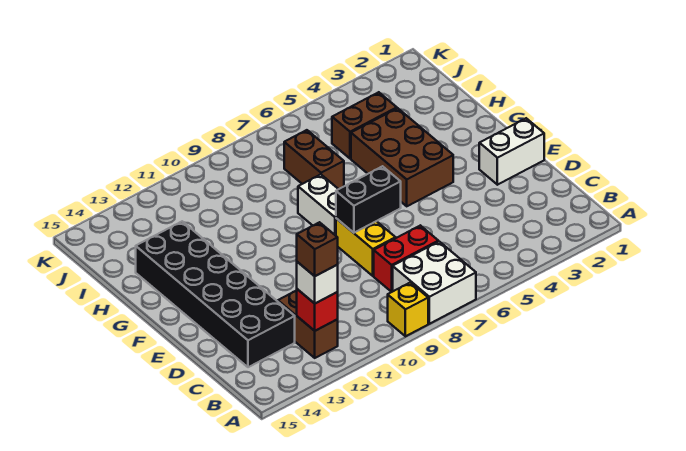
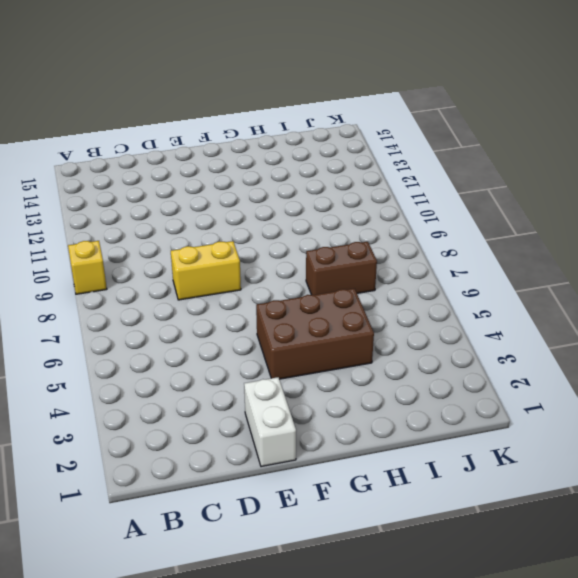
none -> white brick A7:B8 level 1
none -> brown brick B12:C12 level 1
none -> red brick C7:C8 level 1

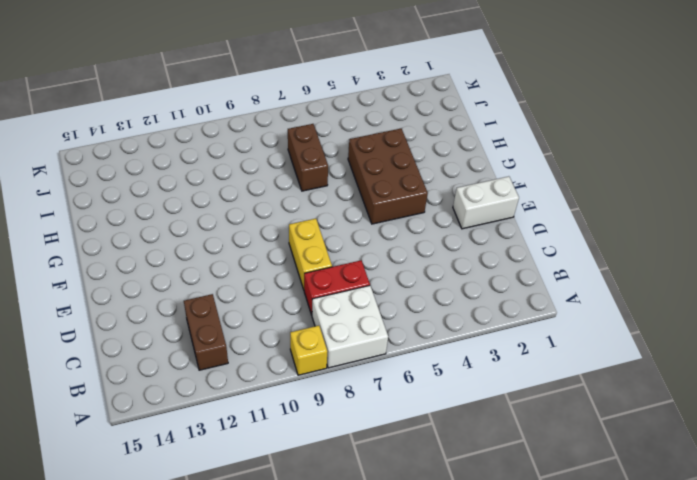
none -> black brick C13:H14 level 1
none -> white brick F8:G8 level 1
none -> brown brick I4:I5 level 1

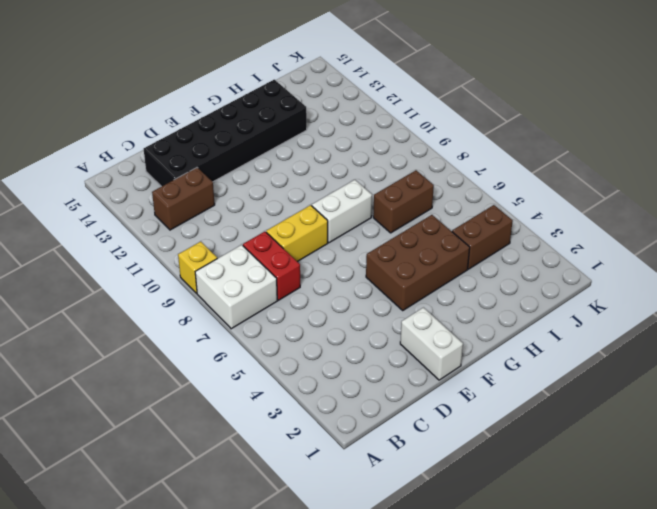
brown brick I4:J4 level 1 -> brown brick I4:I5 level 1
none -> red brick B12 level 2
none -> black brick E7:E8 level 2
none -> white brick B12 level 3

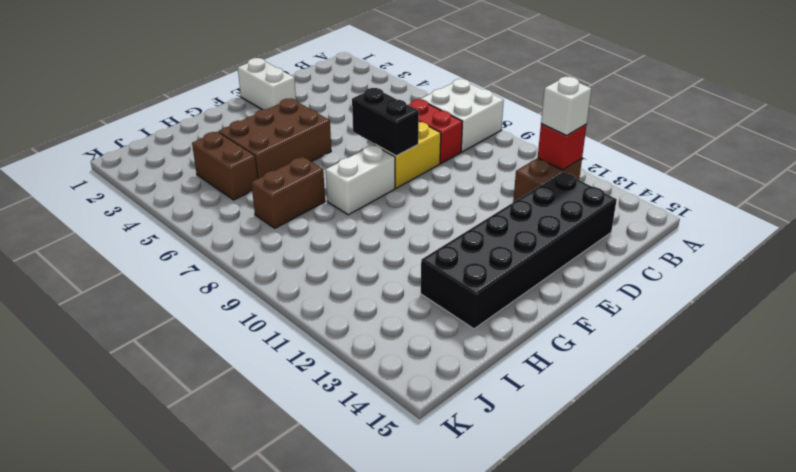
none -> yellow brick A9 level 1
none -> brown brick B12 level 4

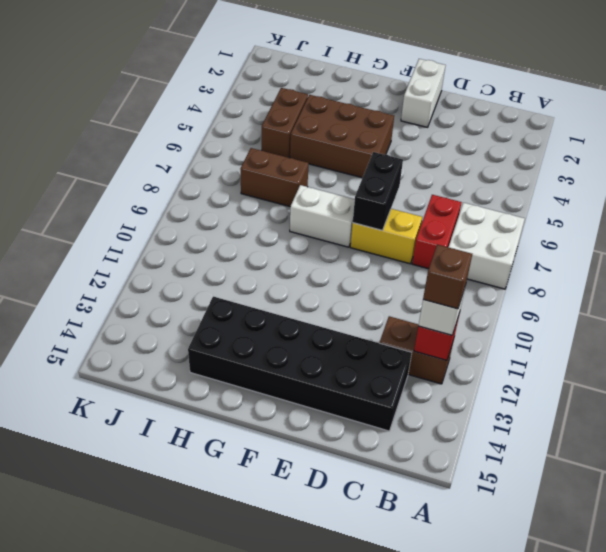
none -> yellow brick A9 level 1

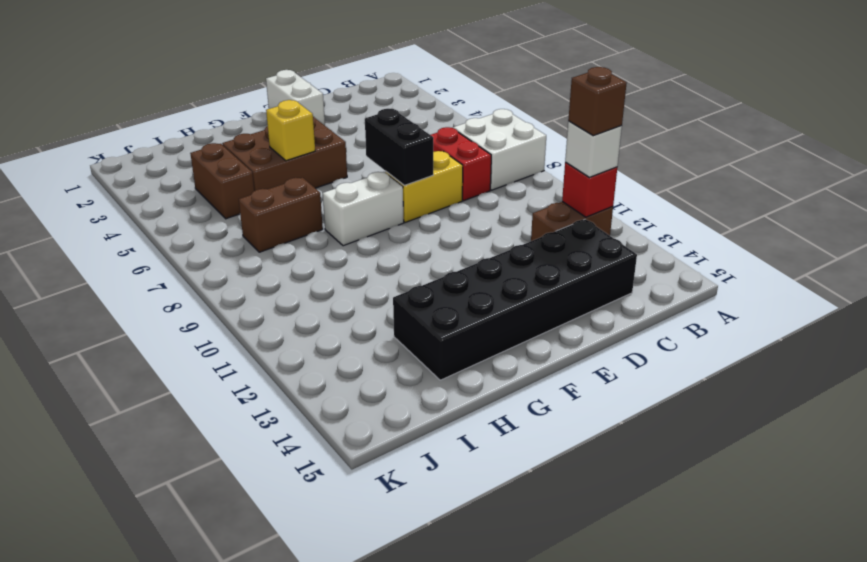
yellow brick G5 level 2 -> yellow brick A9 level 1

